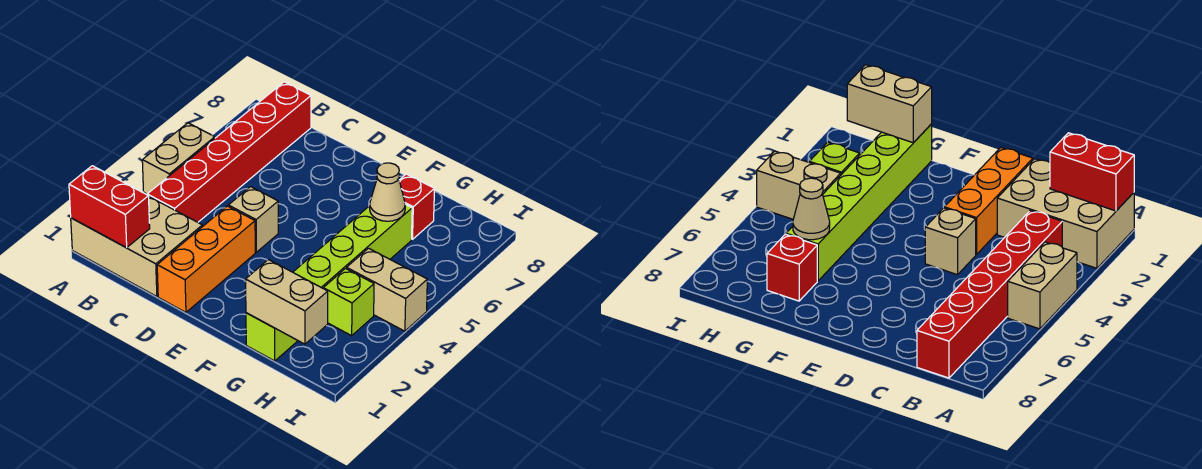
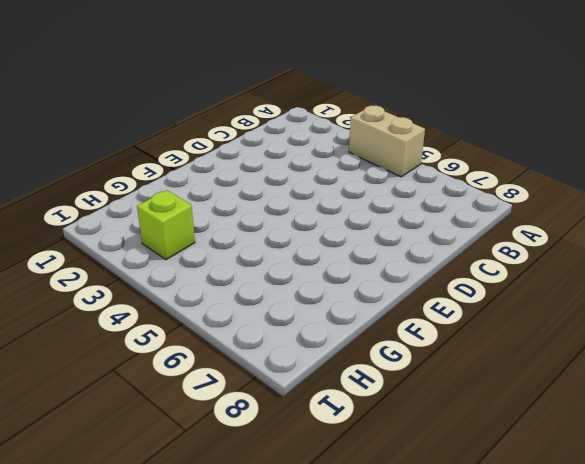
none -> tan brick A1:C2 level 1
none -> red brick B3:B8 level 1
none -> orange brick D1:D3 level 1

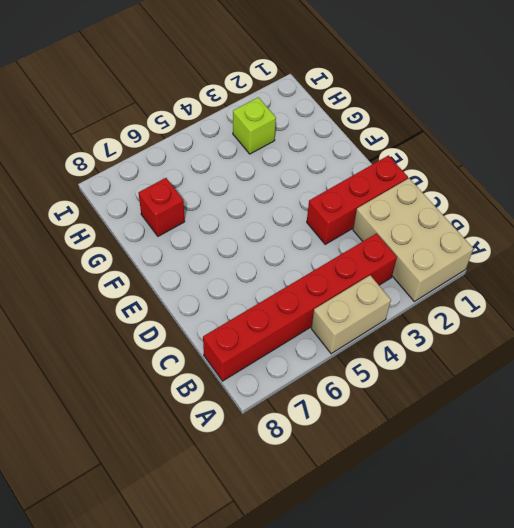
red brick D1:D3 level 1 -> orange brick D1:D3 level 1
none -> tan brick D4 level 1
none -> lime brick G1:G6 level 1
none -> tan brick H4:I4 level 1

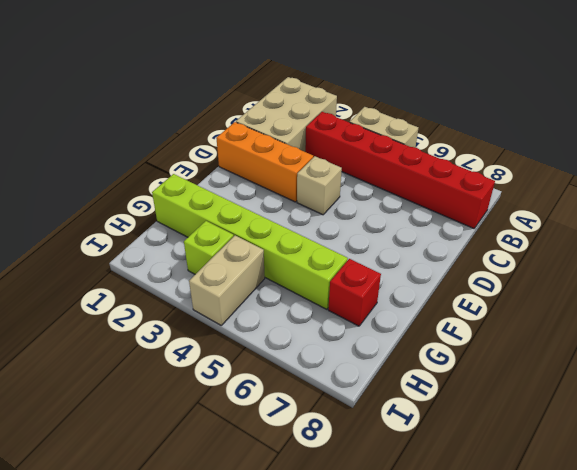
none -> red brick A1:B1 level 2
none -> tan brick G1:H1 level 2
none -> tan cone G6 level 2

